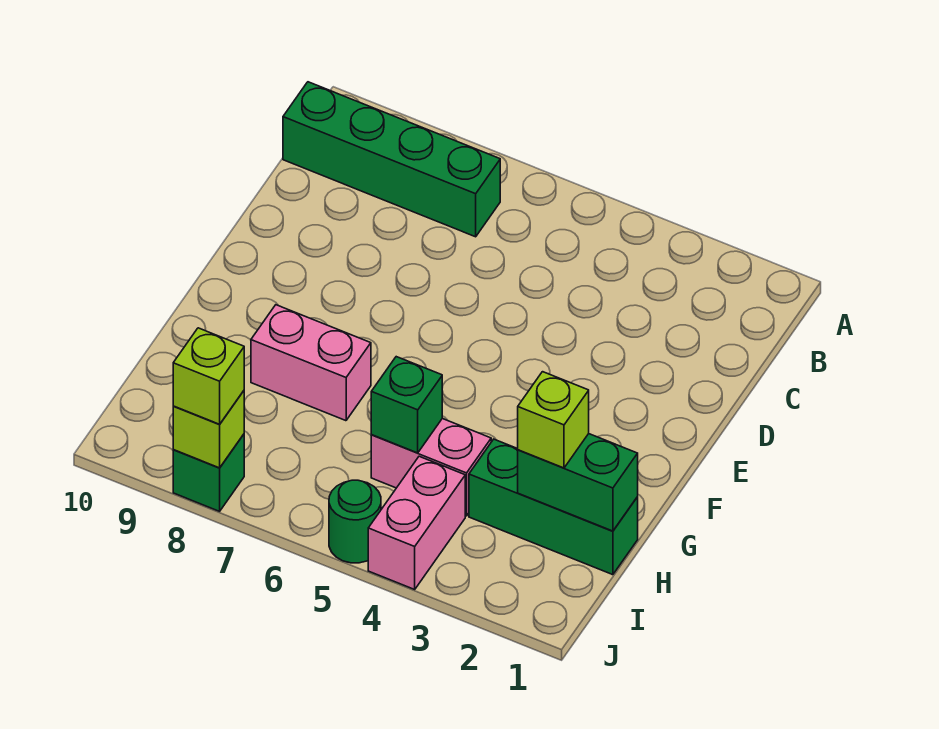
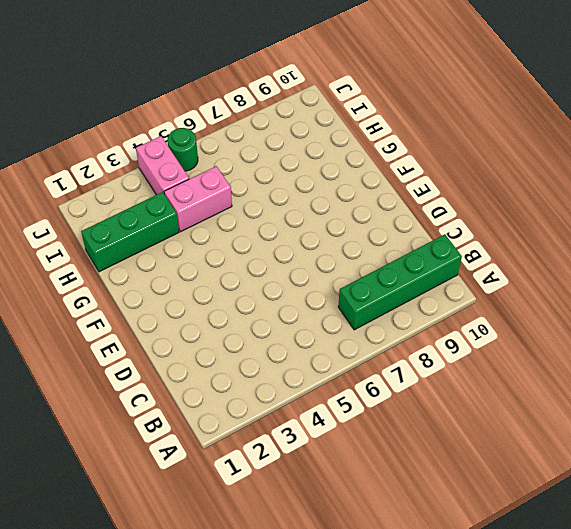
none -> pink brick G7:G8 level 1
none -> green brick J8 level 1
none -> green brick H1:H2 level 2

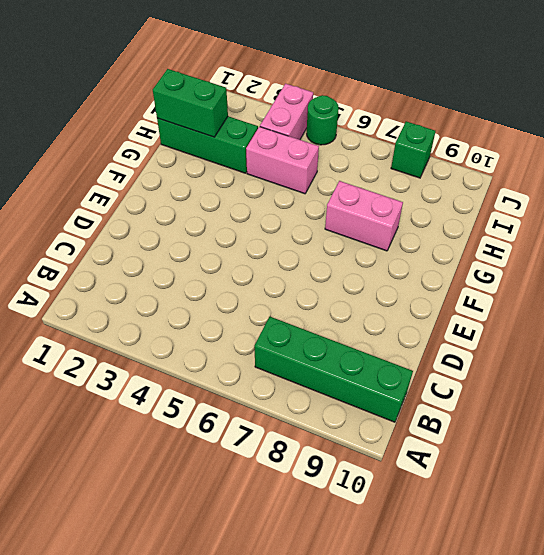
none -> green brick H5 level 2
none -> lime brick J8 level 2
none -> lime brick H2 level 3

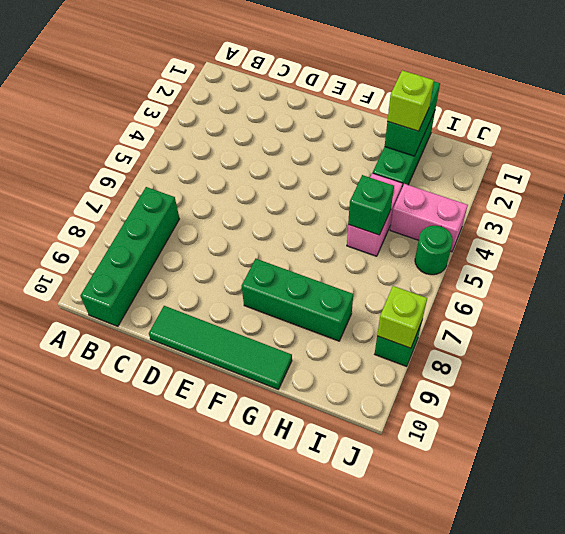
green tile D10:G10 level 1 -> none
green brick F8:H8 level 1 -> pink brick G7:G8 level 1
none -> lime brick J8 level 3

